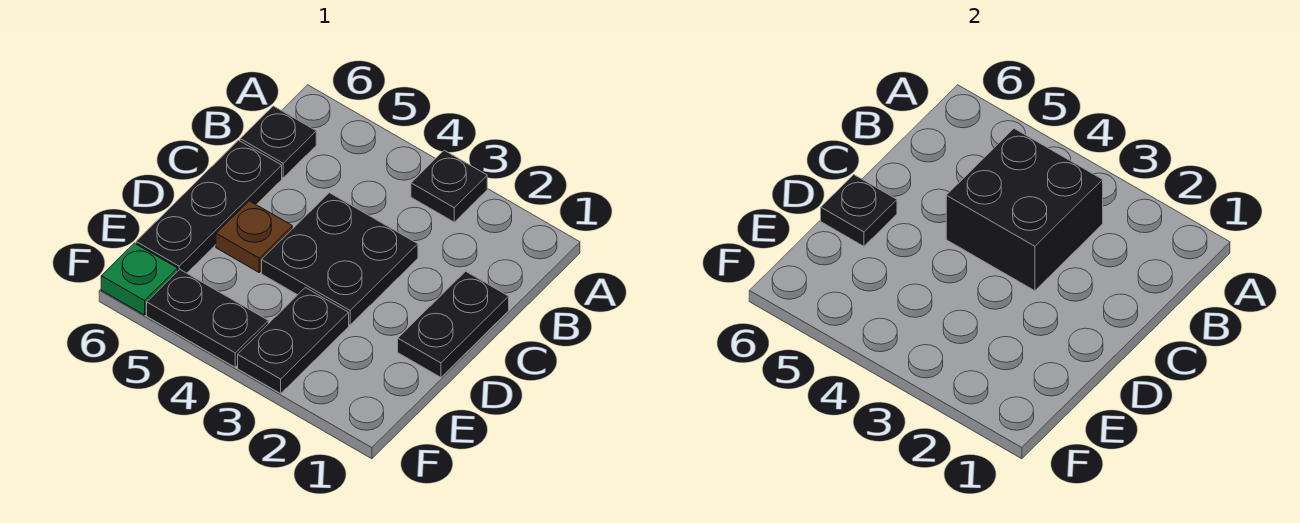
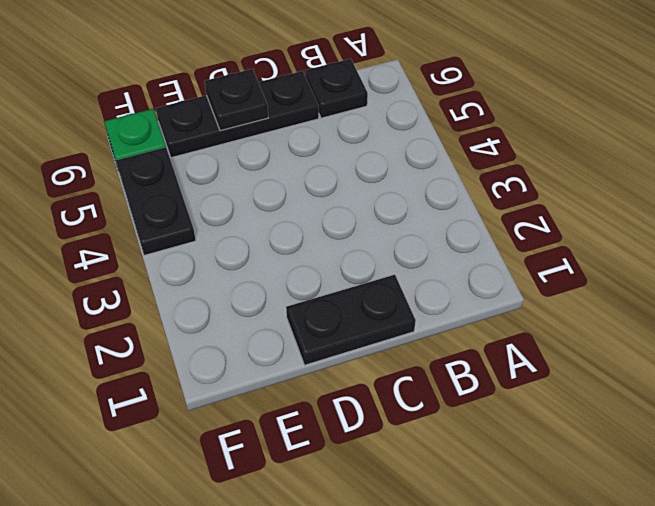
none -> black plate A3 level 1
none -> black plate C3:D4 level 1

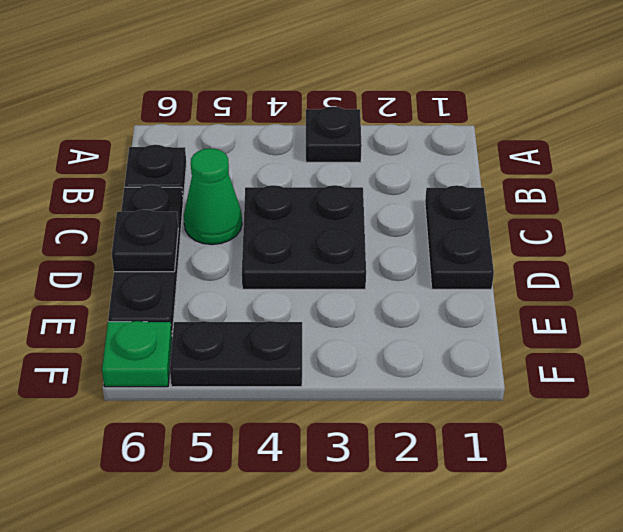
green cone C5 level 1 -> none
none -> brown plate D5 level 1
none -> black plate E3:F3 level 1

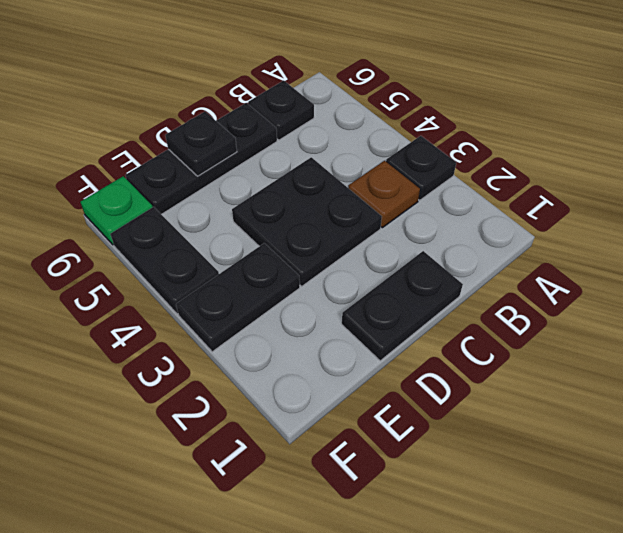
brown plate B3 level 1 -> brown plate D5 level 1
none -> black brick B3:C4 level 2

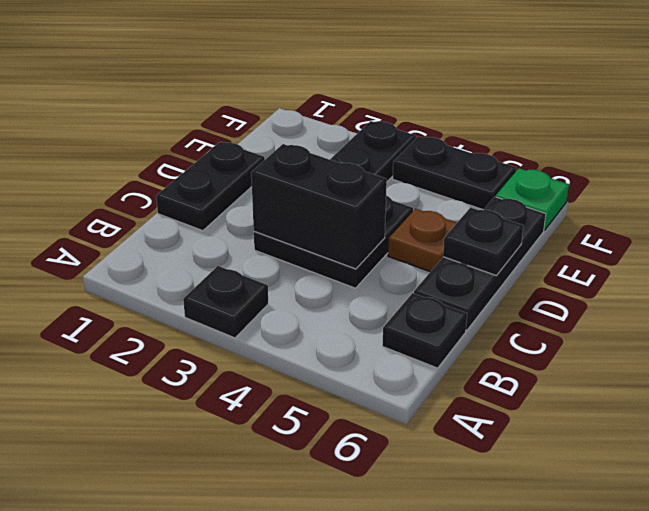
black brick C3:C4 level 2 -> black brick B3:C4 level 2

